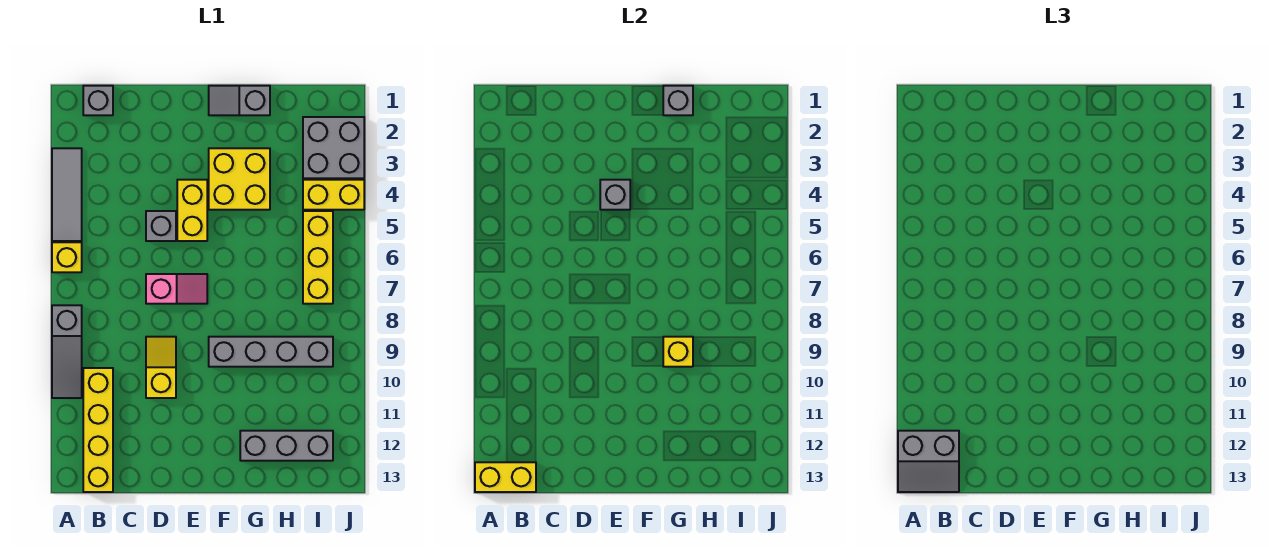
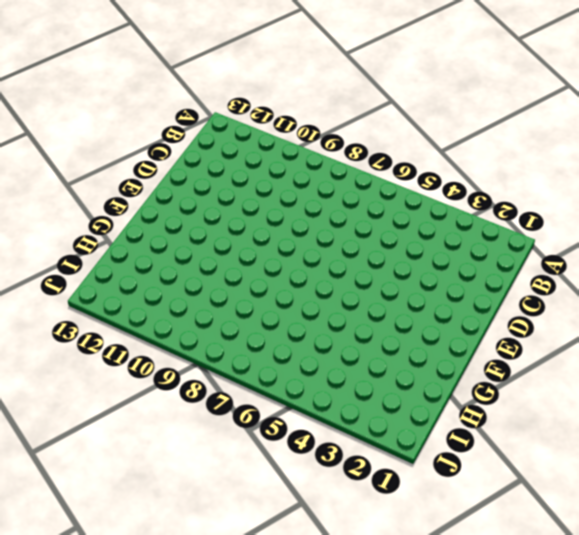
none -> grey tile A3:A5 level 1
none -> yellow brick A6 level 1
none -> grey slope A8:A10 level 1 top 8

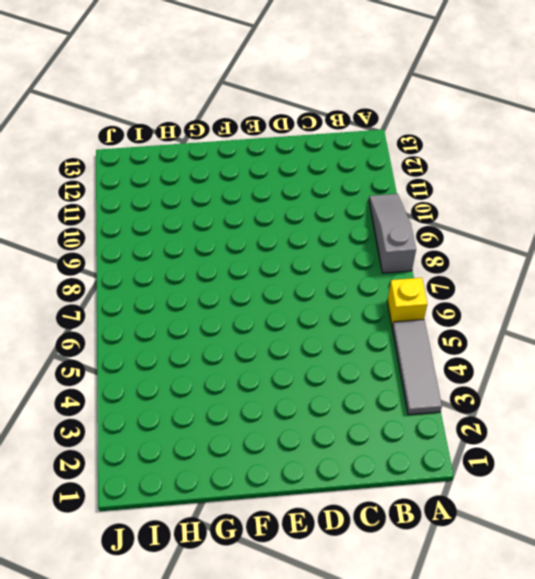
none -> grey brick B1 level 1
none -> yellow brick B10:B13 level 1
none -> grey brick D5 level 1

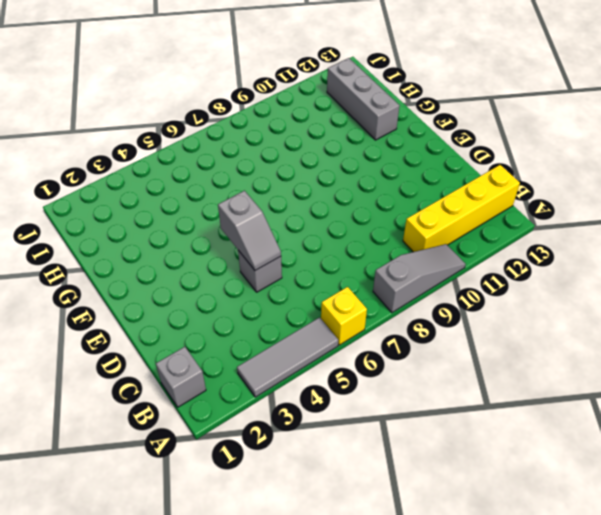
grey slope D5:E5 level 2 top E -> grey slope F1:G1 level 1 top G
none -> pink slope D7:E7 level 1 top D
none -> yellow slope D9:D10 level 1 top 10
none -> yellow brick E4:E5 level 1

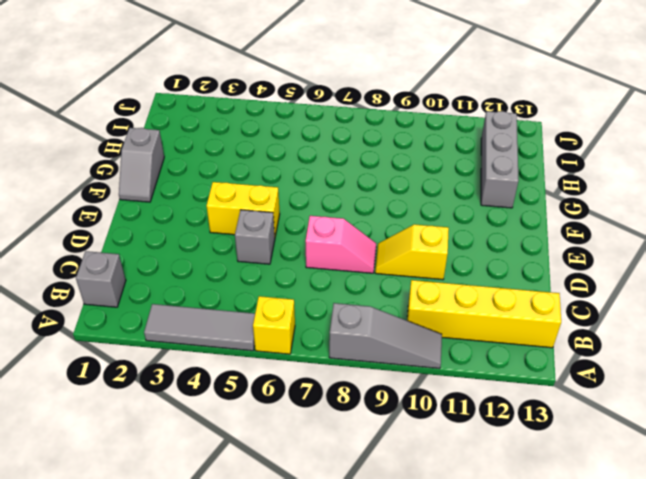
pink slope D7:D8 level 1 top 7 -> pink slope D7:E7 level 1 top D
none -> yellow brick F3:G4 level 1
none -> grey brick F9:I9 level 1
none -> grey brick I2:J3 level 1

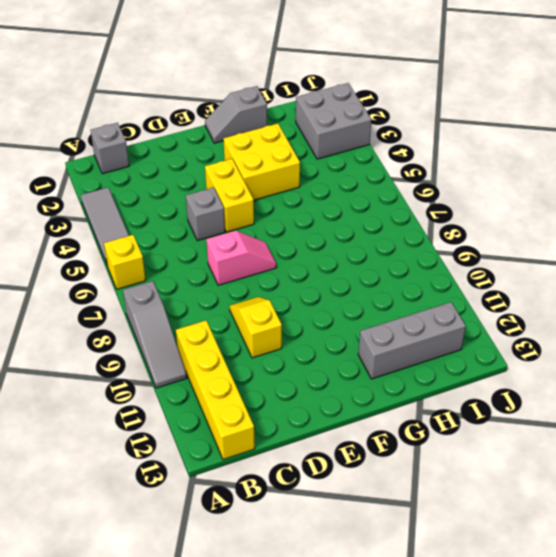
none -> grey brick F9:I9 level 1
none -> yellow brick I4:J4 level 1
none -> yellow brick I5:I7 level 1

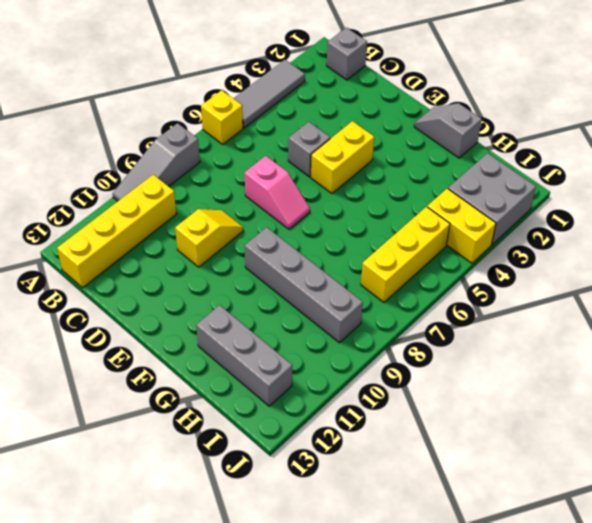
none -> yellow brick F3:G4 level 1
none -> yellow brick A13:B13 level 2
none -> grey brick E4 level 2

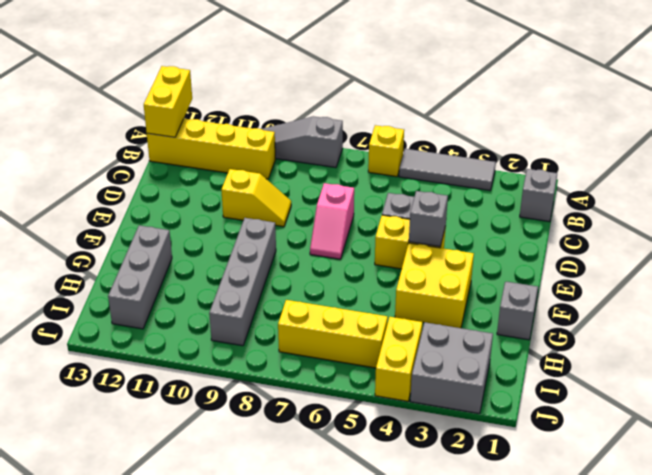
none -> grey brick G1 level 2
none -> yellow brick G9 level 2
none -> grey slope A12:B13 level 3 top 12

